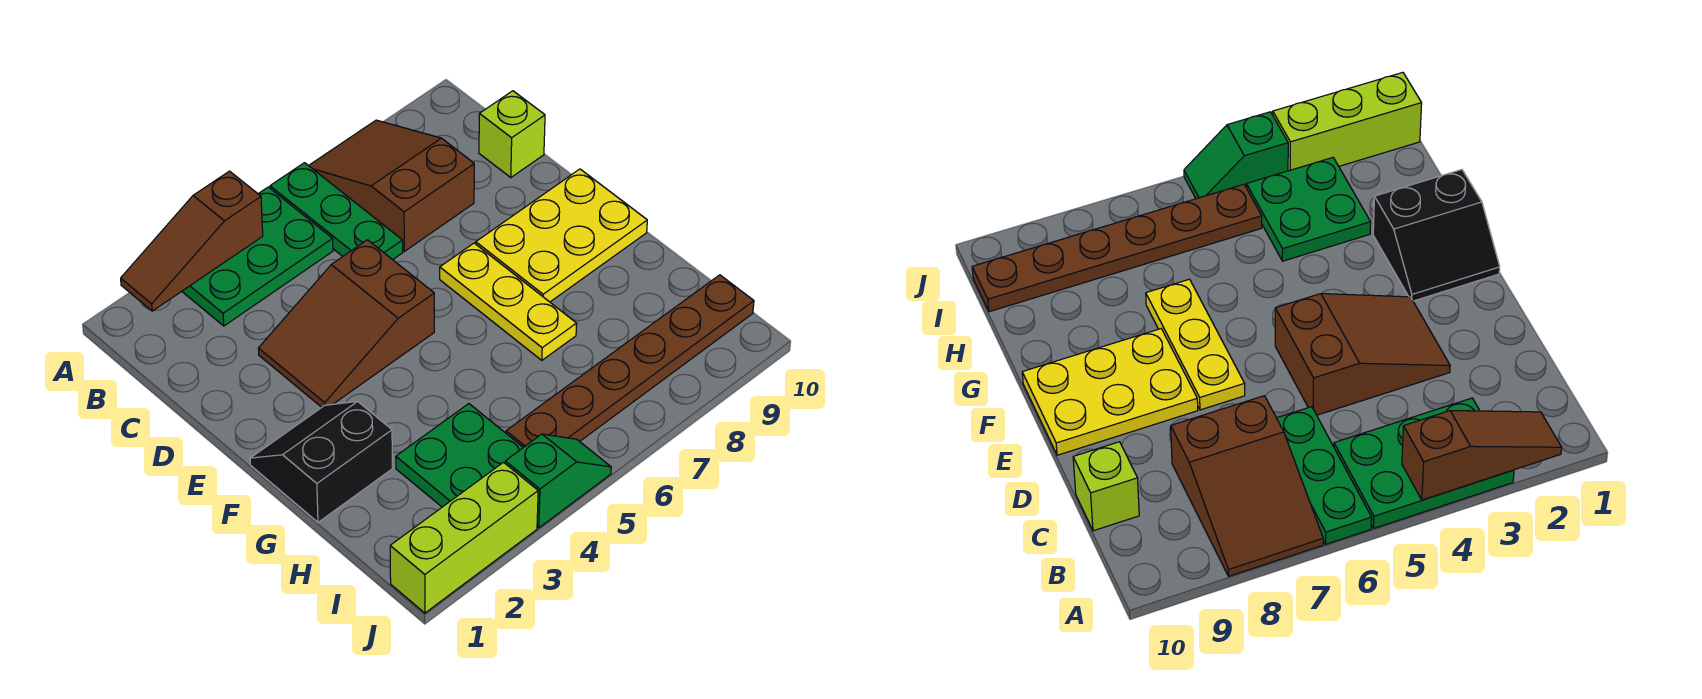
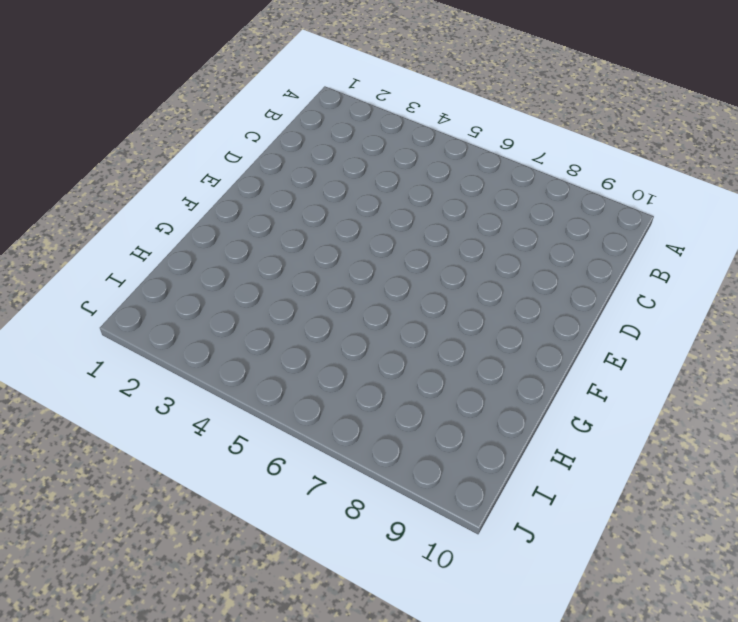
none -> green plate A3:B5 level 1
none -> green plate A6:C6 level 1
none -> brown slope A7:C8 level 1 top C

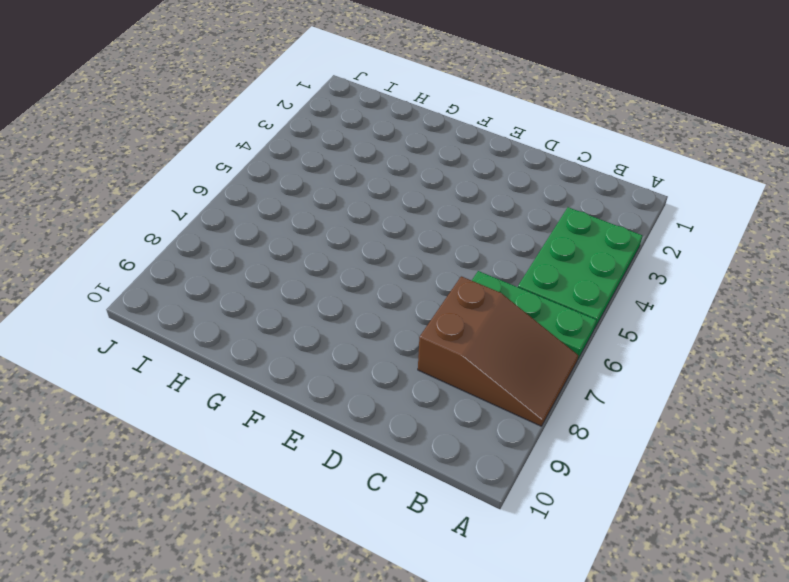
none -> lime brick C10 level 1
none -> brown slope D3:E5 level 1 top 5
none -> yellow plate E7:G7 level 1

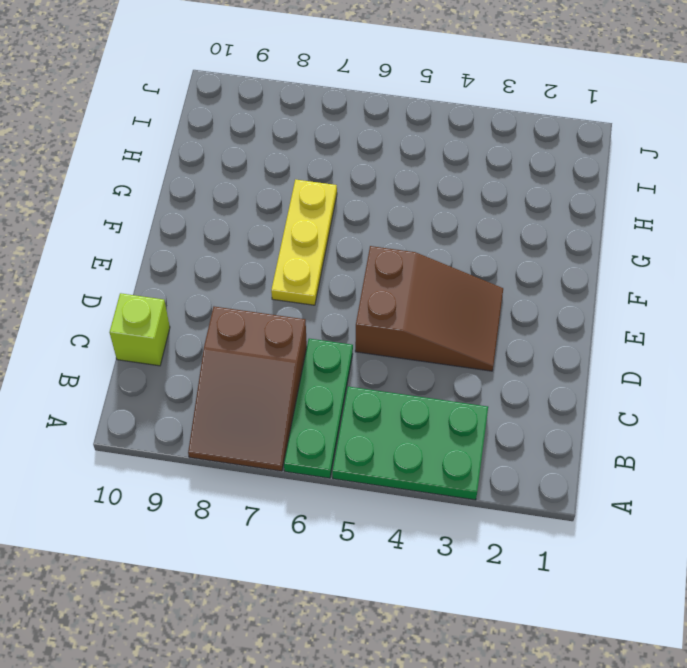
none -> yellow plate E8:F10 level 1
none -> black slope F1:G2 level 1 top G
none -> green plate H3:I4 level 1

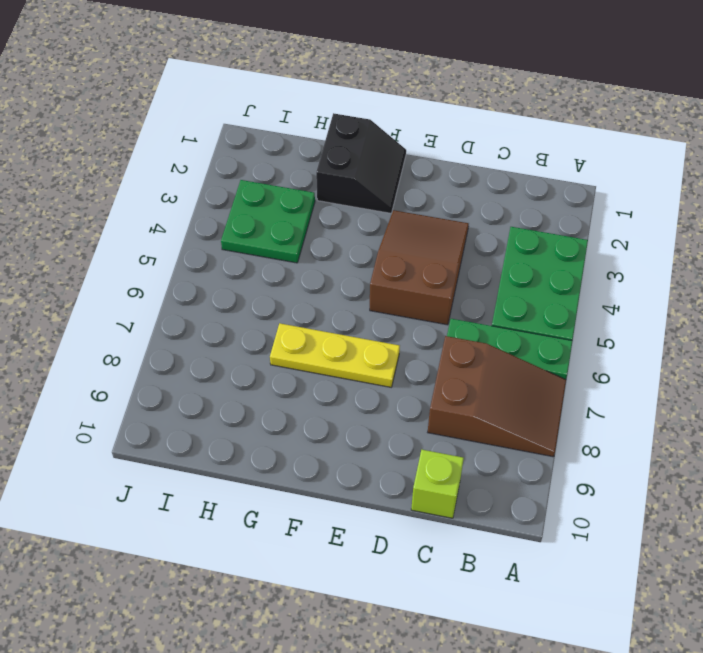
none -> yellow plate E8:F10 level 1
none -> brown plate I5:I10 level 1
none -> lime brick J1:J3 level 1

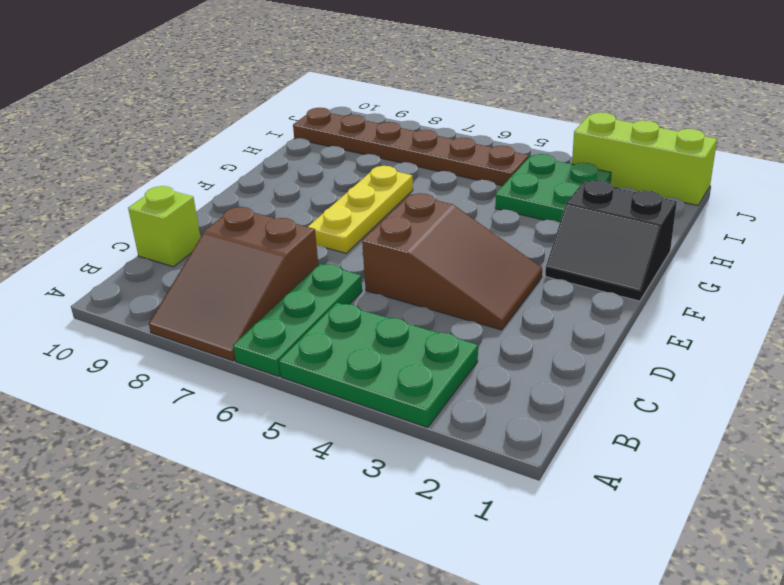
none -> yellow plate E8:F10 level 1
none -> green slope J4:J5 level 1 top 4
none -> brown slope A2:A4 level 2 top 4

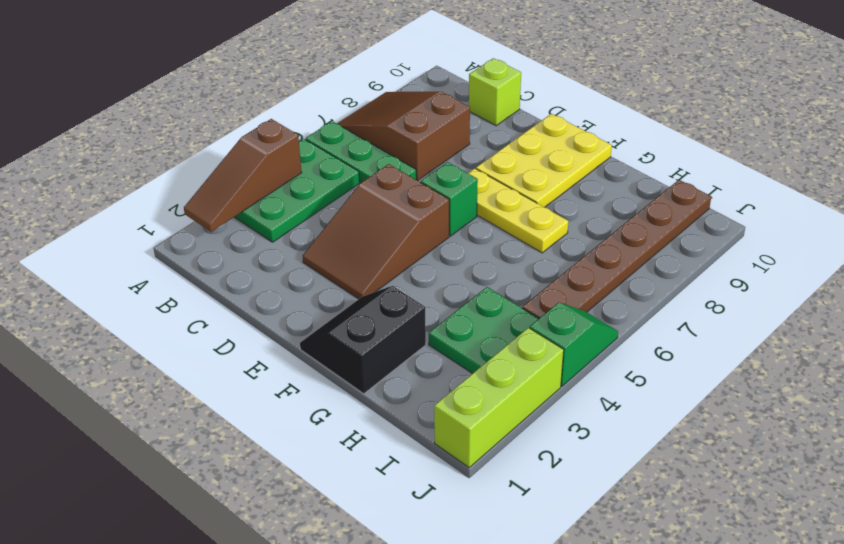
green brick E6 level 1 -> none

